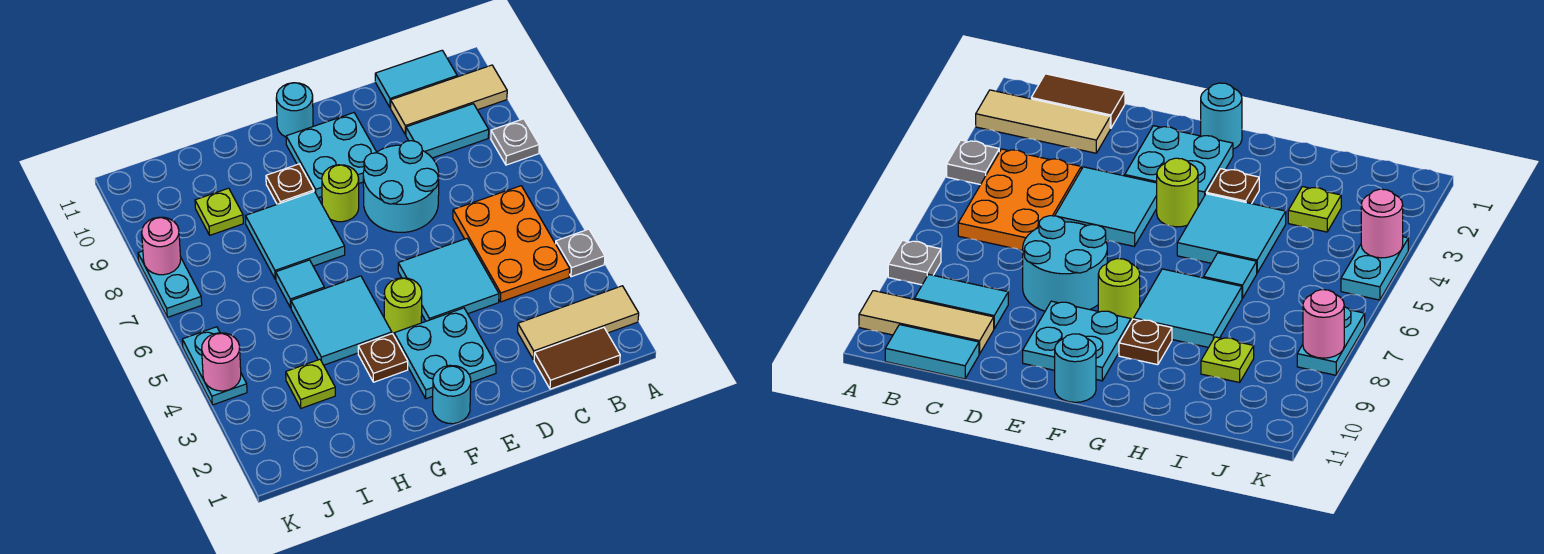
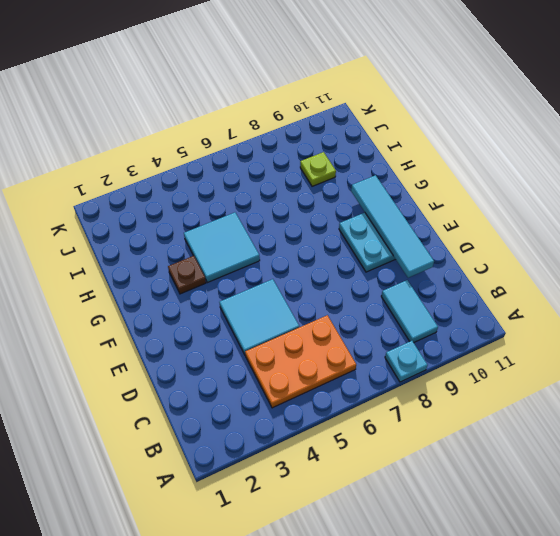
cyan plate A8 level 1 -> grey plate A8 level 1
cyan tile D10:G10 level 2 -> none
none -> tan tile A2:C2 level 1
none -> grey plate A4 level 1
none -> tan tile A10:C10 level 1

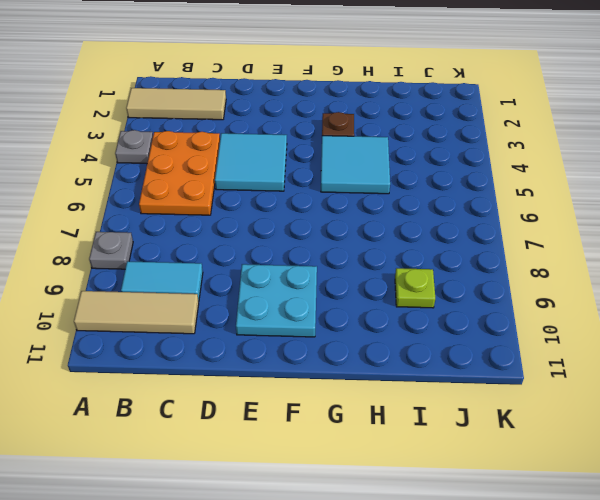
none -> brown tile B1:C1 level 1
none -> cyan tile B11:C11 level 1
none -> cyan round brick D7:E8 level 1

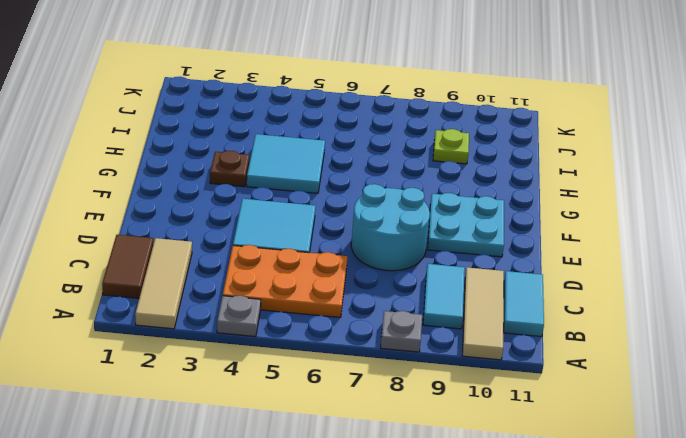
none -> cyan plate E2:F3 level 1
none -> cyan round brick F1 level 1
none -> lime round brick F4 level 1

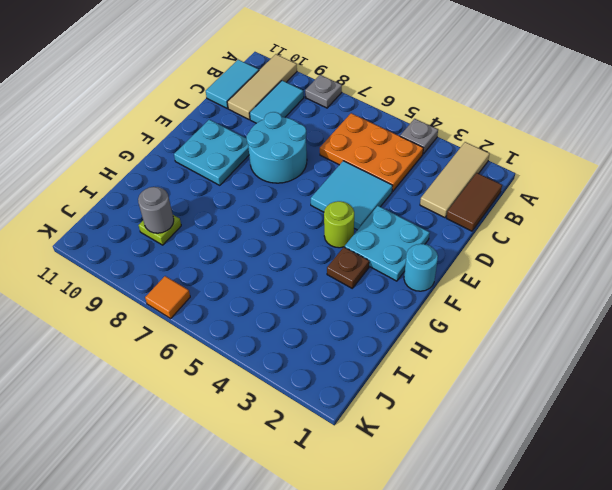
grey round brick I9 level 2 -> none
orange tile K7 level 1 -> cyan plate K7:K8 level 1
none -> lime round brick F8 level 1
none -> cyan round brick F11 level 1
none -> cyan tile G4:H5 level 1

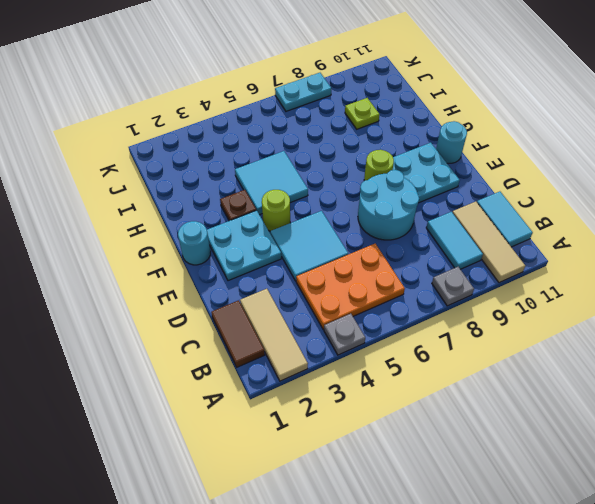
none -> cyan tile G7:H8 level 1
none -> brown plate G9 level 1
none -> cyan tile H6 level 1

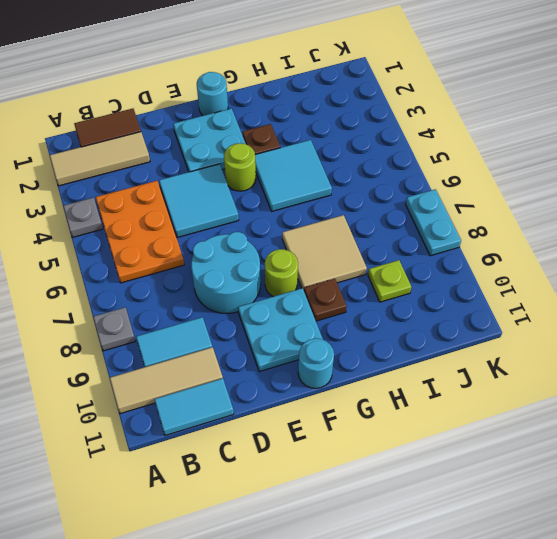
tan tile G7:H8 level 1 -> cyan tile G7:H8 level 1
none -> cyan tile H6 level 1
none -> lime plate I3 level 1
none -> cyan plate K4:K5 level 1

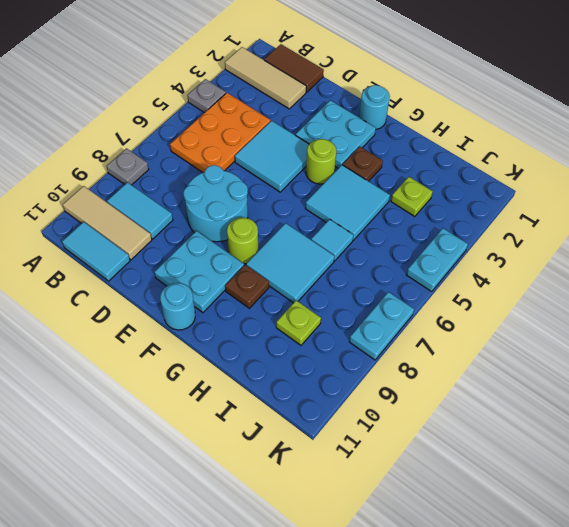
none -> pink round brick K4 level 2
none -> pink round brick K8 level 2

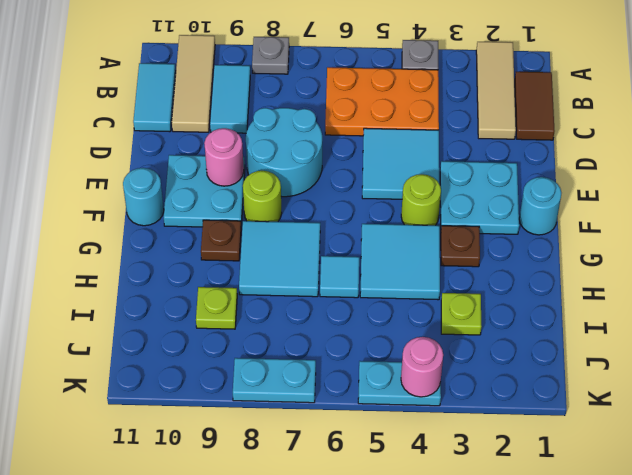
pink round brick E9 level 2 -> pink round brick K8 level 2

